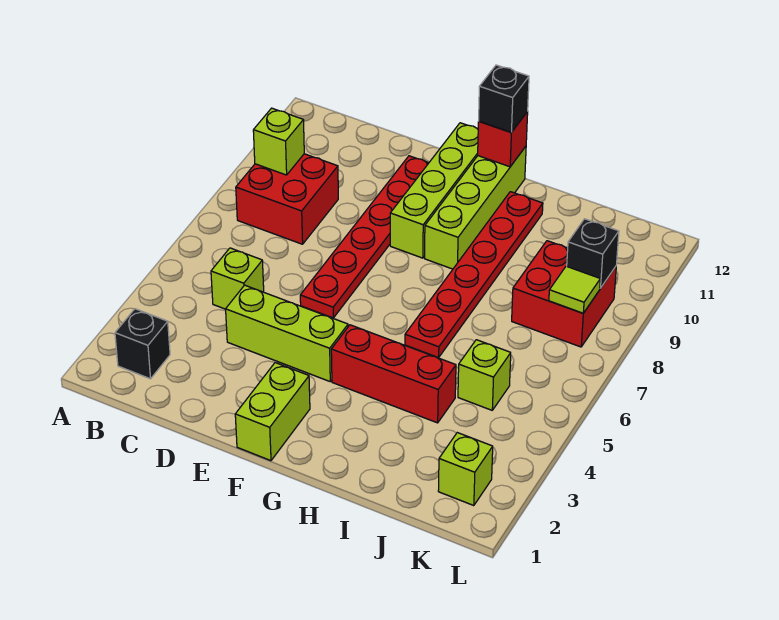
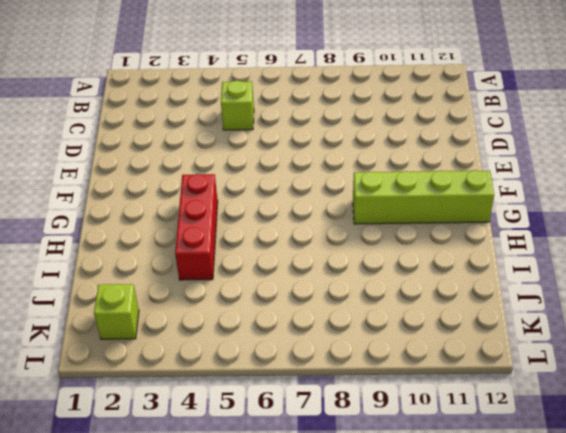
none -> black brick B2 level 1
none -> red brick B8:C9 level 1
none -> lime brick D4:F4 level 1

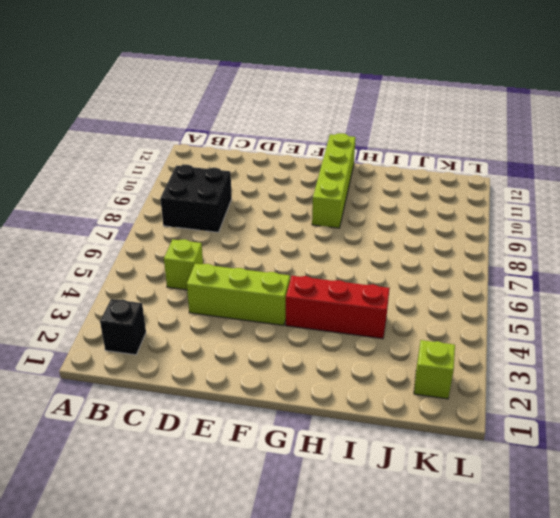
black brick B8:C9 level 1 -> red brick B8:C9 level 1
none -> red plate E6:E11 level 1
none -> lime brick F1:F2 level 1
none -> lime brick F9:F12 level 1

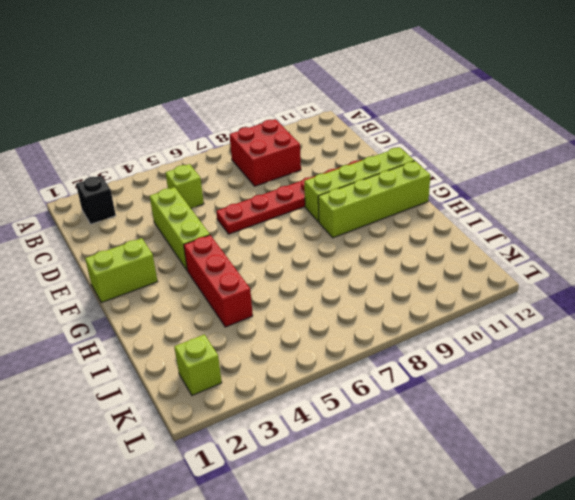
none -> red plate H6:H11 level 1
none -> lime brick J5 level 1
none -> red brick J8:K9 level 1

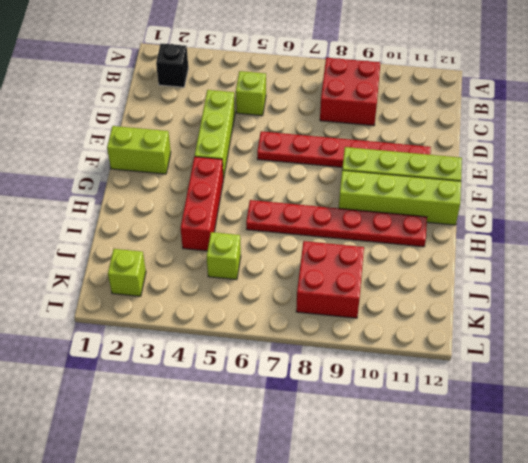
none -> lime brick B9 level 2
none -> red brick G12 level 2
none -> lime tile K8 level 2

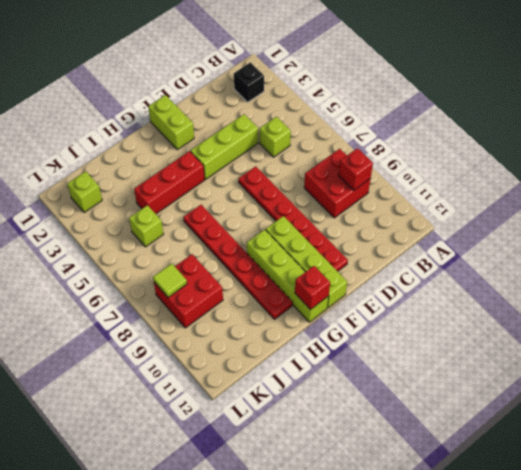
red brick B9 level 2 -> lime brick B9 level 2
none -> black brick K9 level 2
none -> black brick G12 level 3

